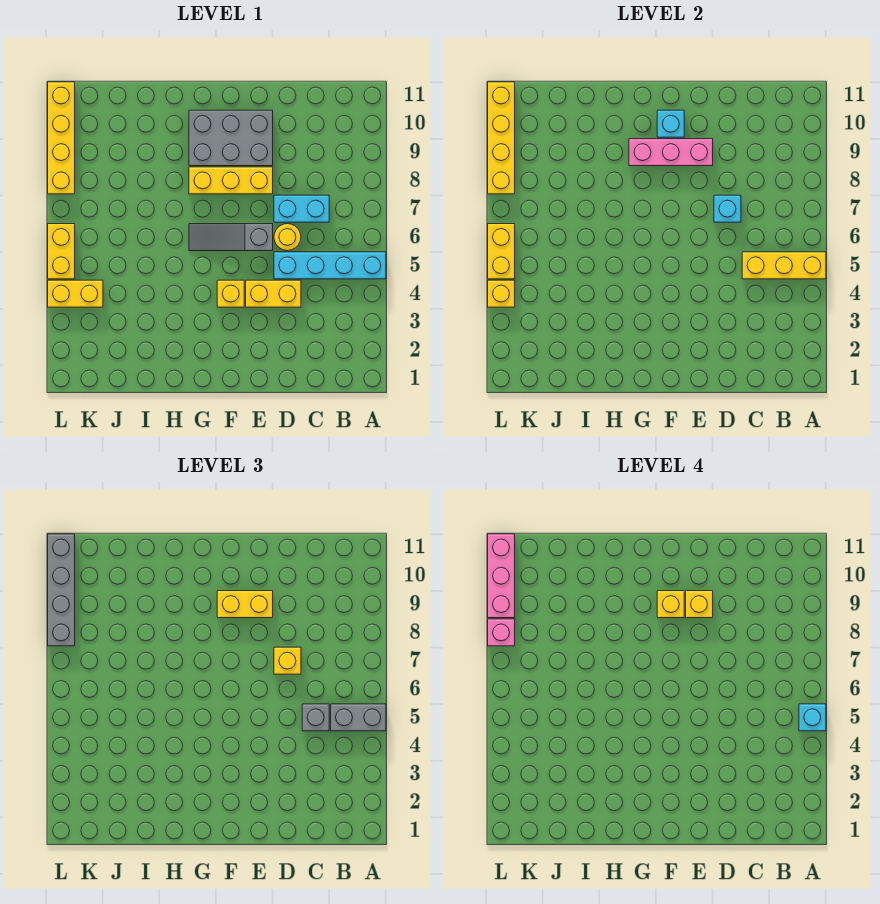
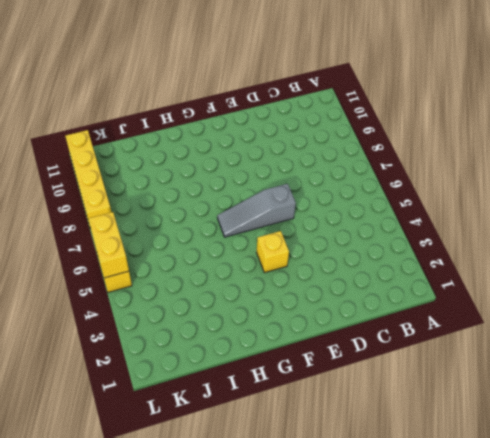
none -> cyan brick A5:D5 level 1
none -> cyan brick C7:D7 level 1
none -> yellow brick D4:E4 level 1

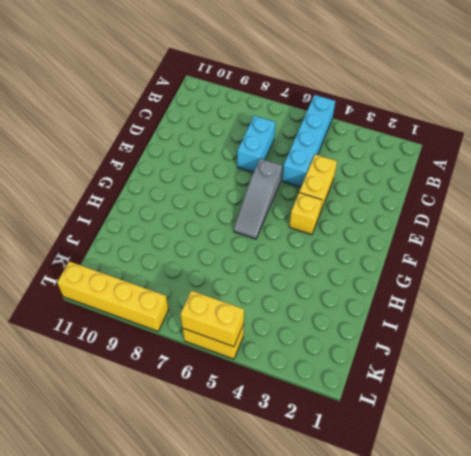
none -> yellow round brick D6 level 1
none -> yellow brick E8:G8 level 1
none -> grey brick E9:G10 level 1

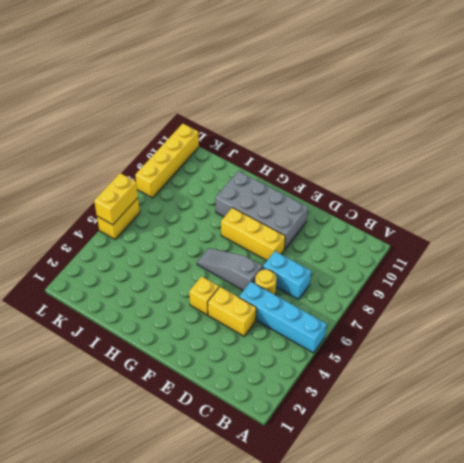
grey brick E9:H10 level 1 -> grey brick E9:G10 level 1
none -> yellow brick K4:L4 level 1
none -> yellow brick A5:C5 level 2
none -> cyan brick D7 level 2

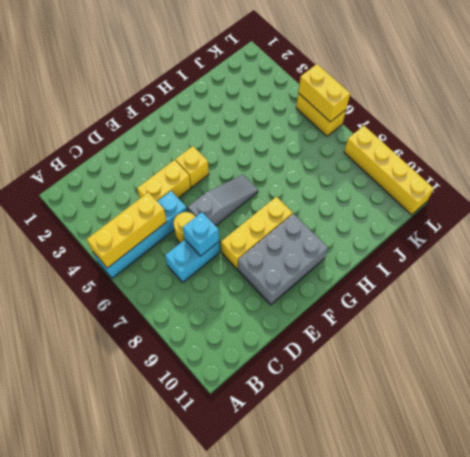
none -> yellow brick K4:L4 level 1
none -> pink brick E9:G9 level 2
none -> cyan brick F10 level 2

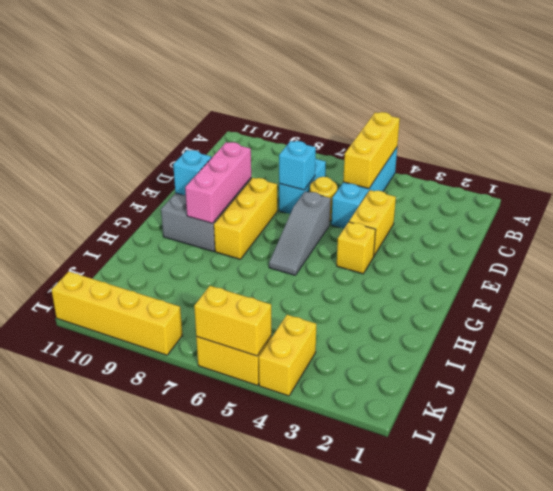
none -> yellow brick L4 level 2
none -> yellow brick L8:L11 level 2
none -> grey brick A5:B5 level 3

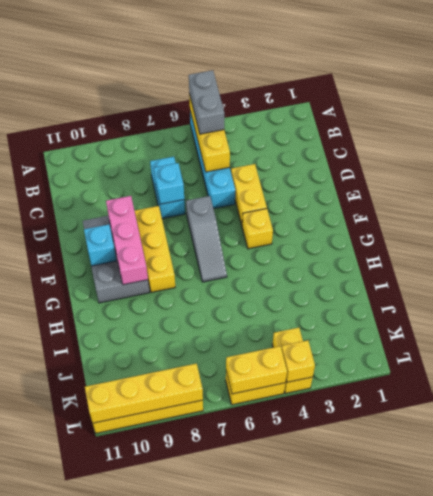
none -> yellow round brick D6 level 1
none -> grey brick C5 level 3
none -> yellow brick D7 level 3

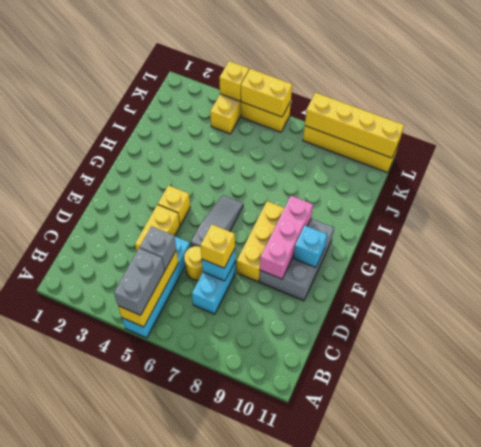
none -> yellow brick E9:F9 level 3
none -> grey brick L8:L11 level 3
none -> cyan brick A5 level 4

